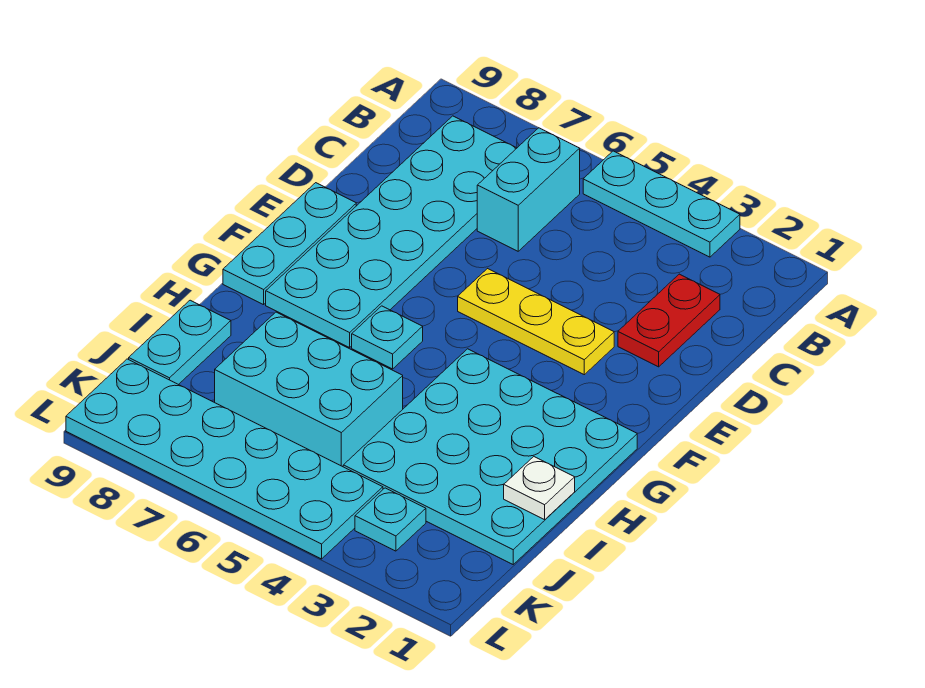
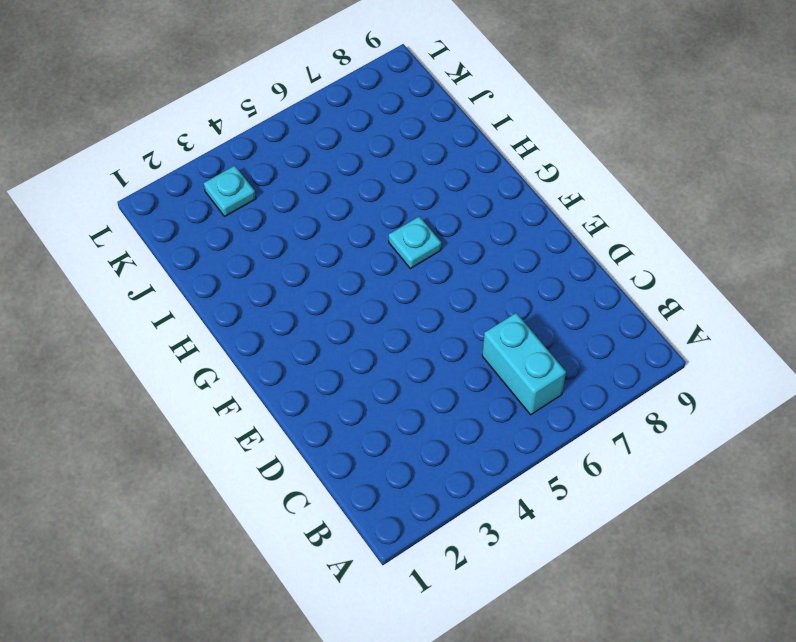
none -> cyan plate A3:A5 level 1
none -> cyan plate B7:G8 level 1
none -> red plate C2:D2 level 1

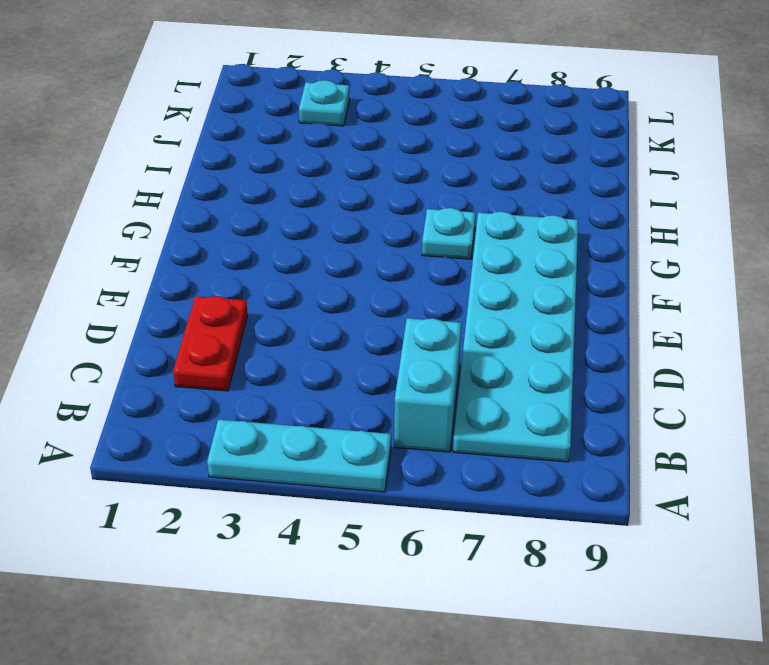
none -> yellow plate E3:E5 level 1
none -> cyan plate E9:G9 level 1
none -> cyan plate G1:J4 level 1

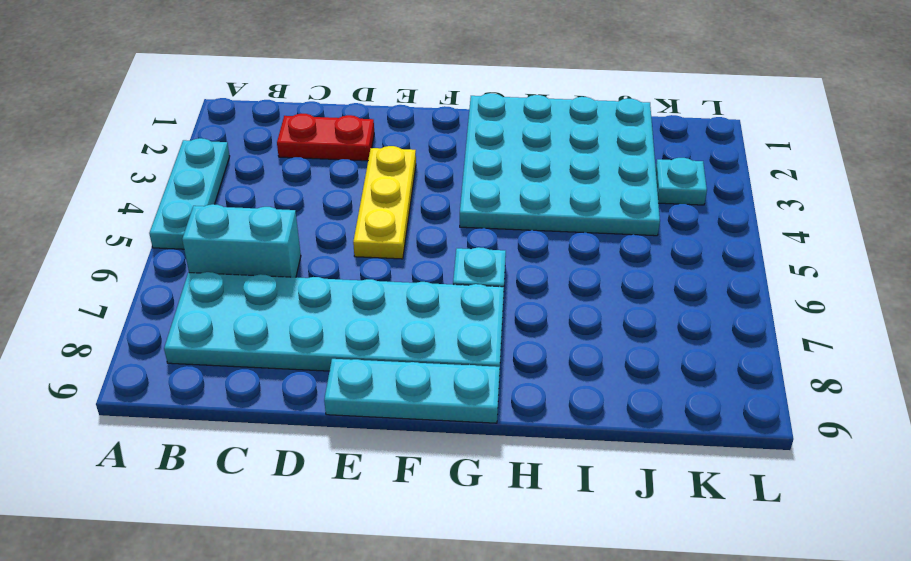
none -> cyan brick I5:J7 level 1
none -> cyan plate I9:J9 level 1
none -> cyan plate K4:L9 level 1

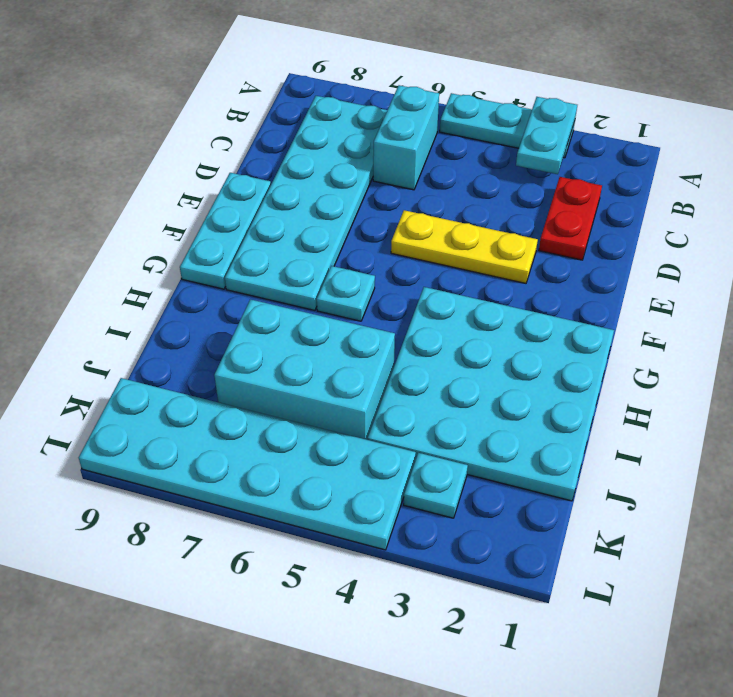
cyan plate A3:B3 level 2 -> cyan plate I9:J9 level 1
none -> white plate I1 level 2

